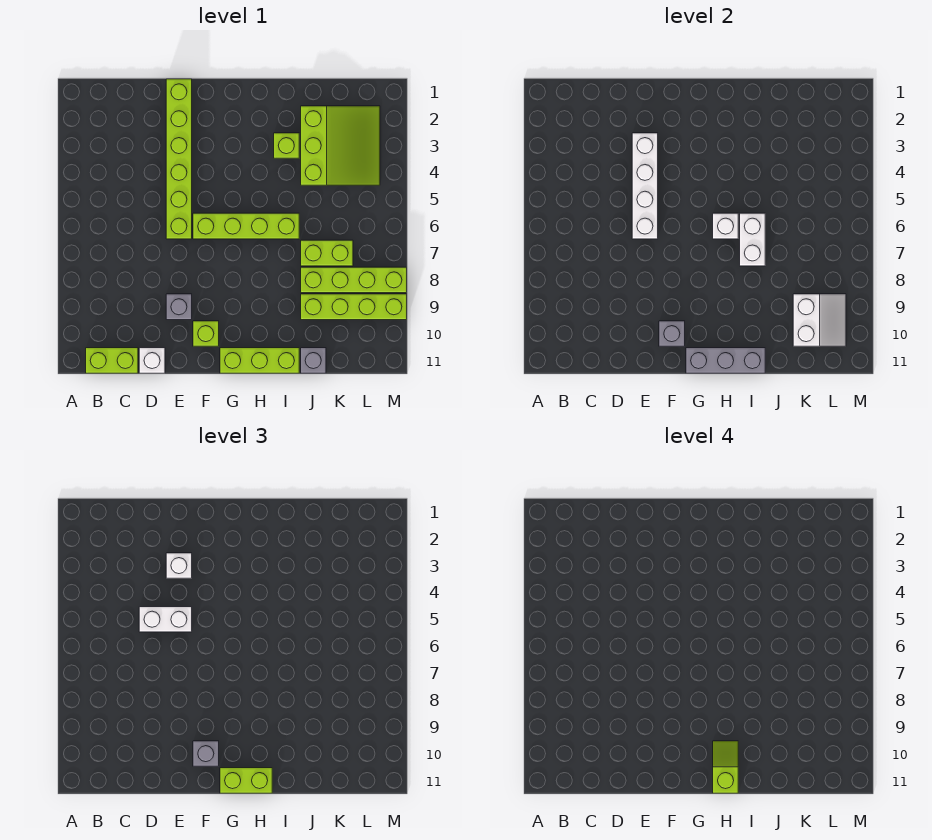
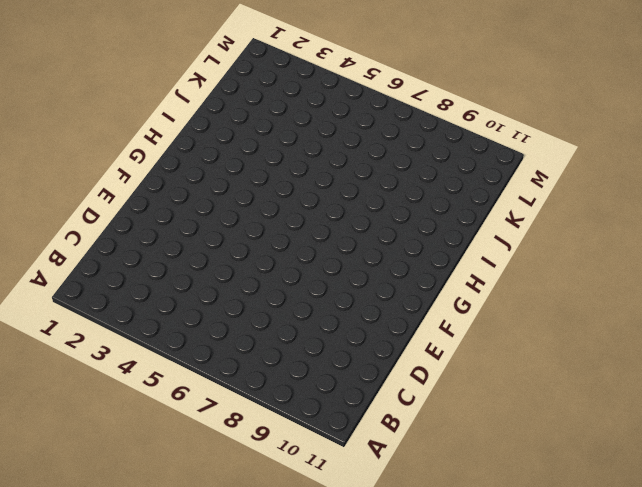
none -> lime brick B11:C11 level 1
none -> white brick D11 level 1
none -> lime brick E1:E6 level 1

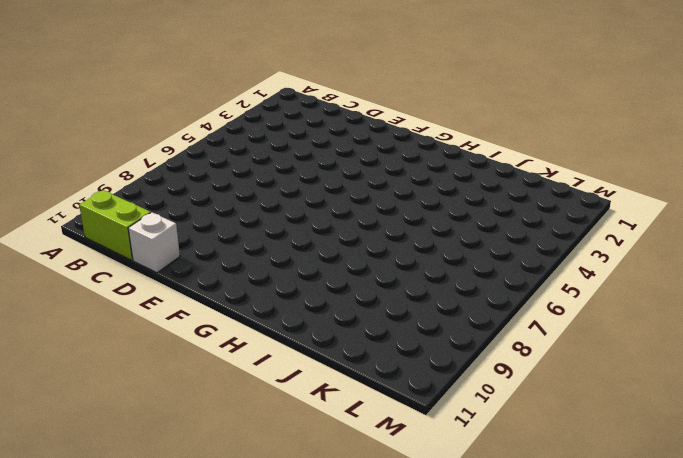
none -> lime brick E1:E6 level 1
none -> grey brick E9 level 1
none -> lime brick F6:I6 level 1

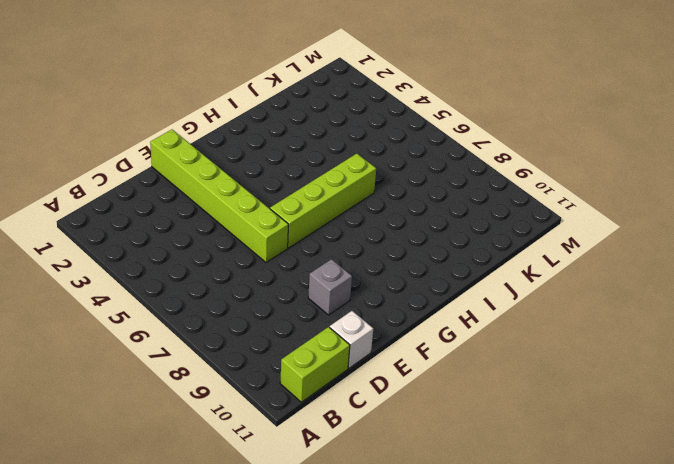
none -> lime brick F10 level 1
none -> lime brick G11:I11 level 1
none -> lime brick I3 level 1

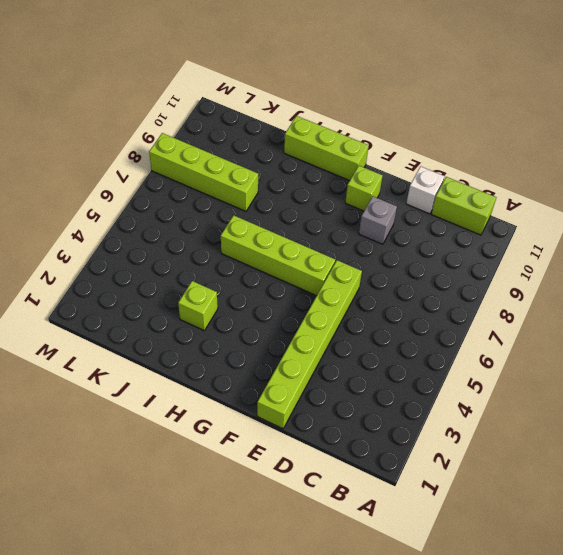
none -> lime slope J2:L4 level 1 top J
none -> lime brick J7:K7 level 1
none -> lime brick J9:M9 level 1

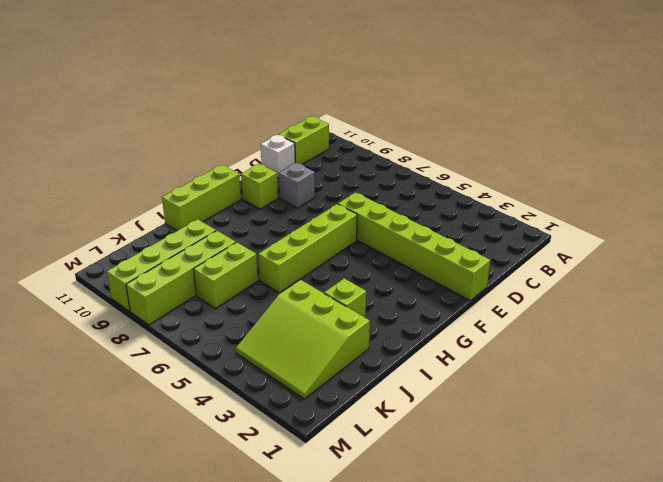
none -> grey brick J11 level 1
none -> white brick E3:E6 level 2
none -> grey brick F10 level 2

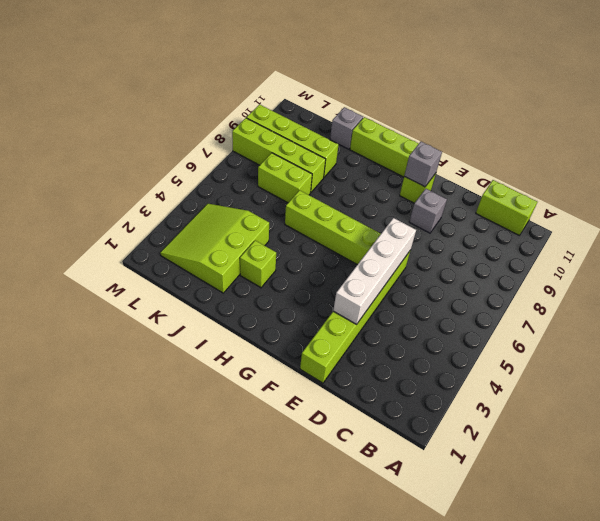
none -> white brick D11 level 1
none -> grey brick G11:I11 level 2
none -> white brick H6 level 2

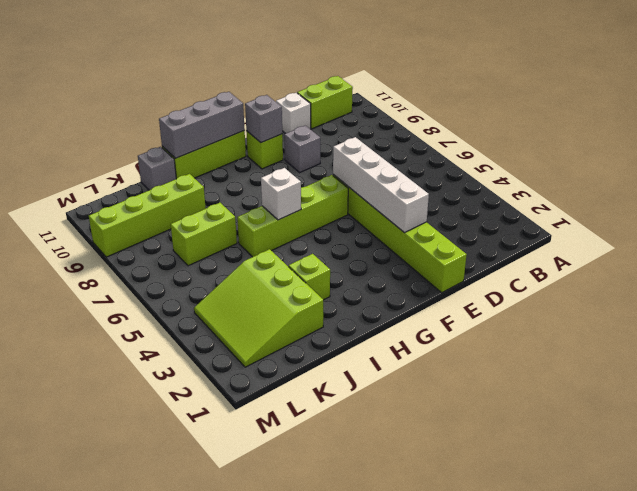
none -> lime brick J8:M8 level 1
none -> white brick I6:I7 level 2
none -> white slope K9:L10 level 2 top K

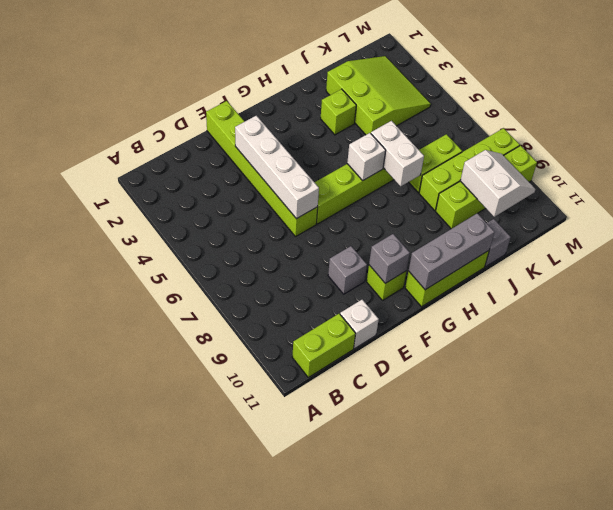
none -> white brick D5:E5 level 3
none -> white brick E3 level 3
none -> grey brick F10 level 3

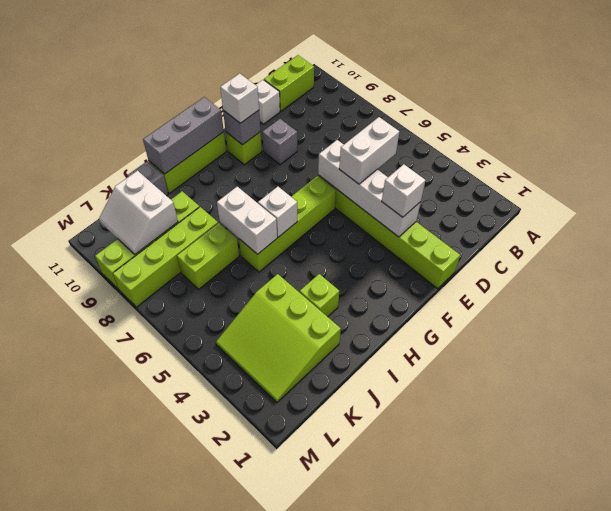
white brick F10 level 3 -> grey brick F10 level 3
none -> lime brick G11:H11 level 3
none -> lime slope H10:H11 level 4 top 11

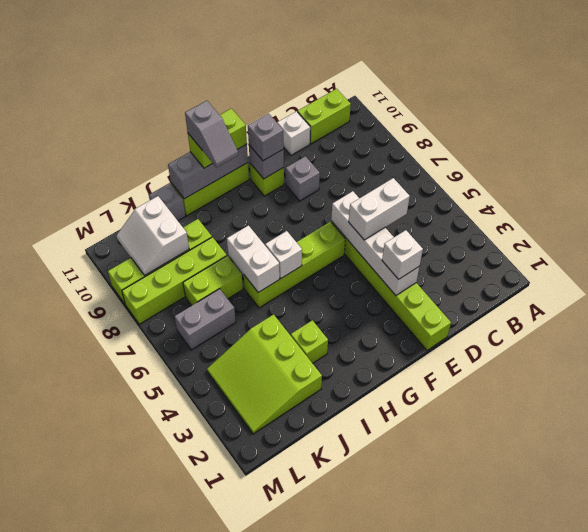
grey slope H10:H11 level 4 top 11 -> lime slope H10:H11 level 4 top 11
grey brick K6:L6 level 1 -> none

